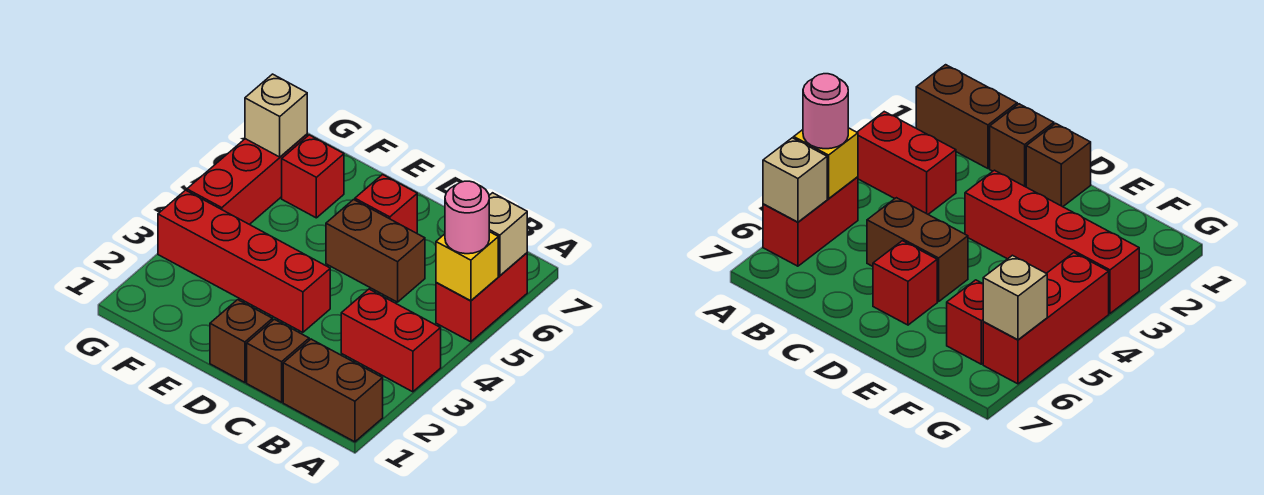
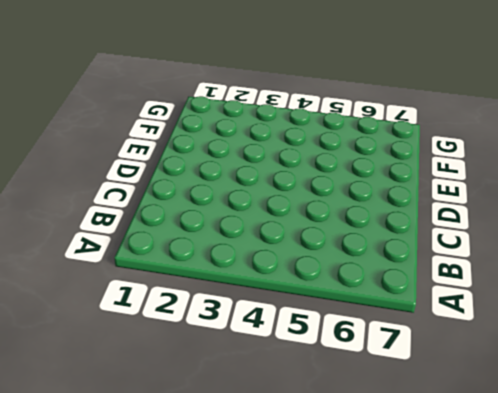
none -> brown brick A1:B1 level 1
none -> red brick A3:B3 level 1
none -> red brick A5:A6 level 1

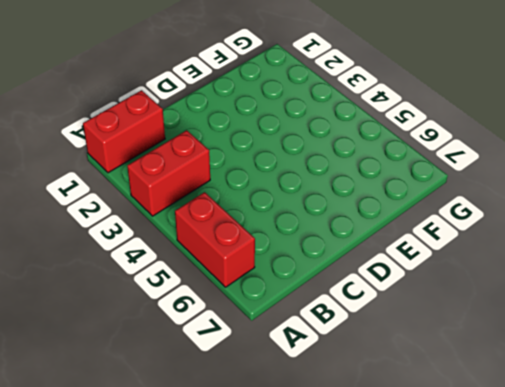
red brick A1:B1 level 1 -> brown brick A1:B1 level 1
none -> brown brick C1 level 1
none -> brown brick C5:D5 level 1
none -> brown brick D1 level 1

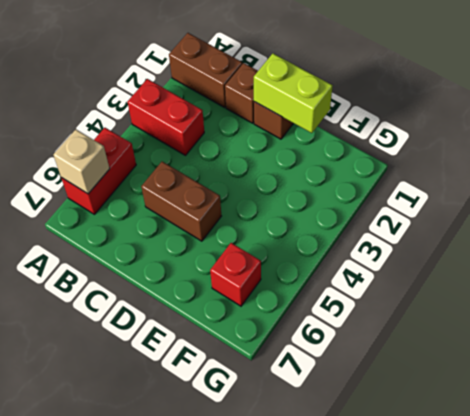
lime brick D1:E1 level 2 -> none
none -> red brick D3:G3 level 1
none -> red brick D6 level 1
none -> red brick G4:G6 level 1

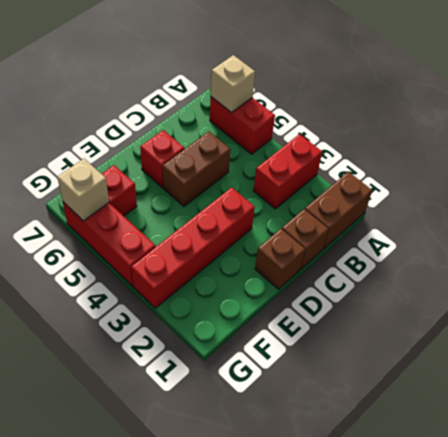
none -> yellow brick A5 level 2
none -> pink round brick A5 level 3

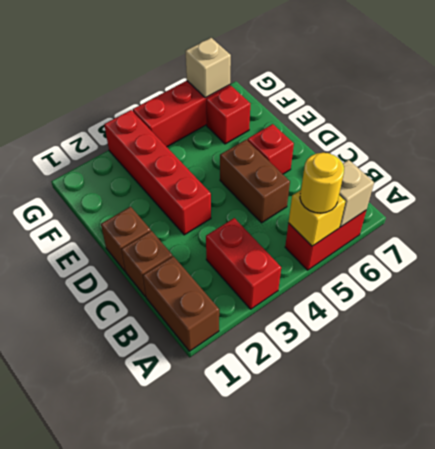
yellow round brick A5 level 3 -> pink round brick A5 level 3

